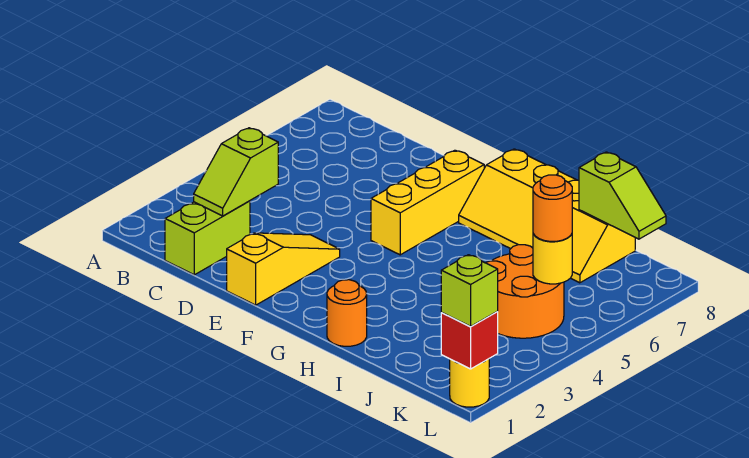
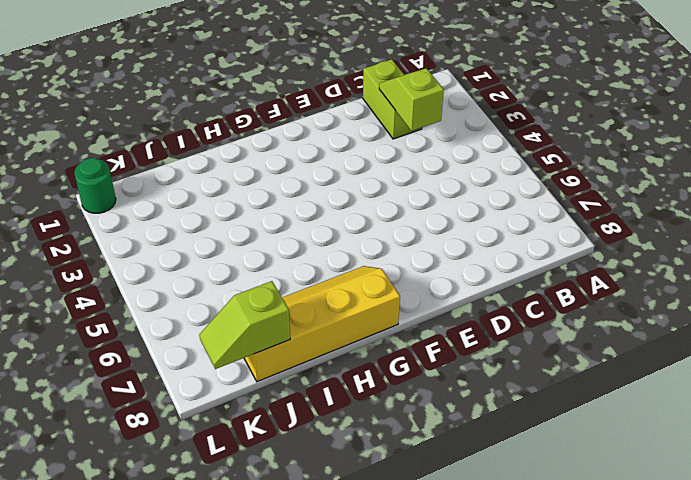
green round brick L1 level 1 -> yellow round brick L1 level 1
none -> yellow slope E1:E3 level 1 top 1
none -> yellow brick F5:F7 level 1
none -> orange round brick H1 level 1

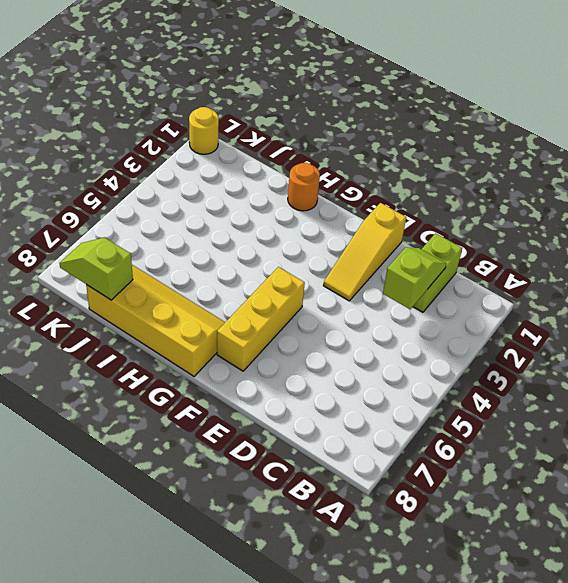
none -> orange round brick J4:K5 level 1
none -> yellow round brick K5 level 2
none -> red brick L1 level 2

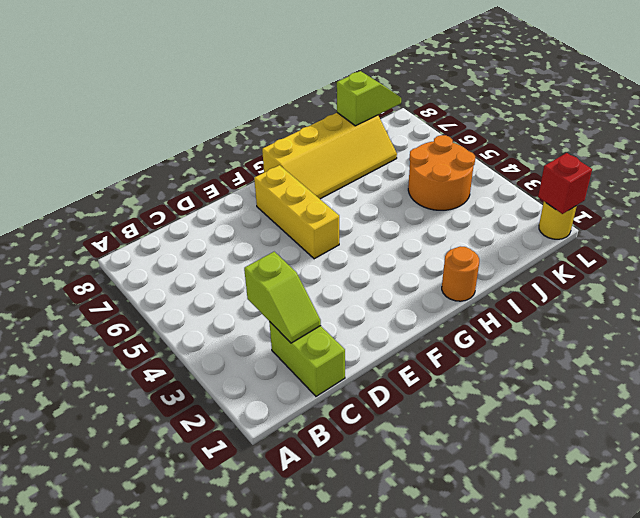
none -> yellow slope E1:E3 level 1 top 1
none -> yellow round brick K5 level 2
none -> orange round brick K5 level 3

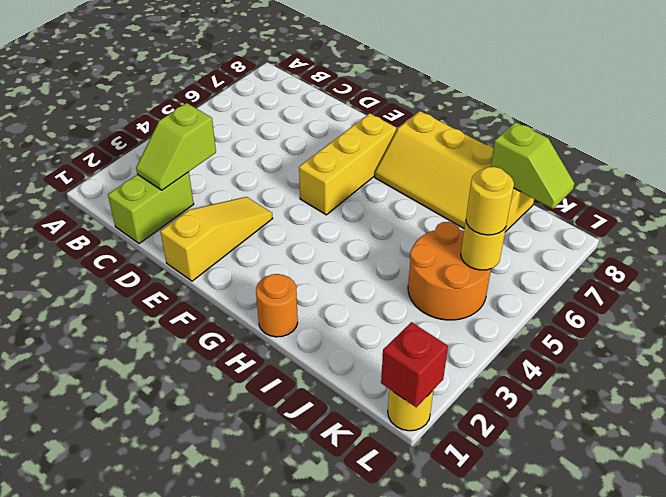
yellow round brick K5 level 3 -> orange round brick K5 level 3
none -> lime brick L1 level 3

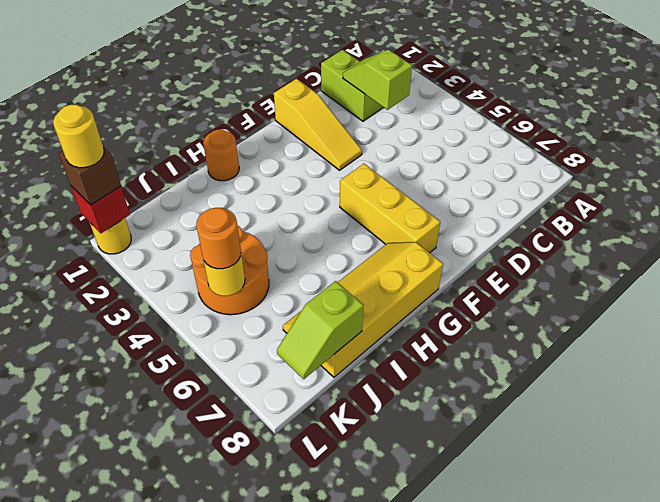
brown brick L1 level 3 -> lime brick L1 level 3
yellow round brick L1 level 4 -> none

